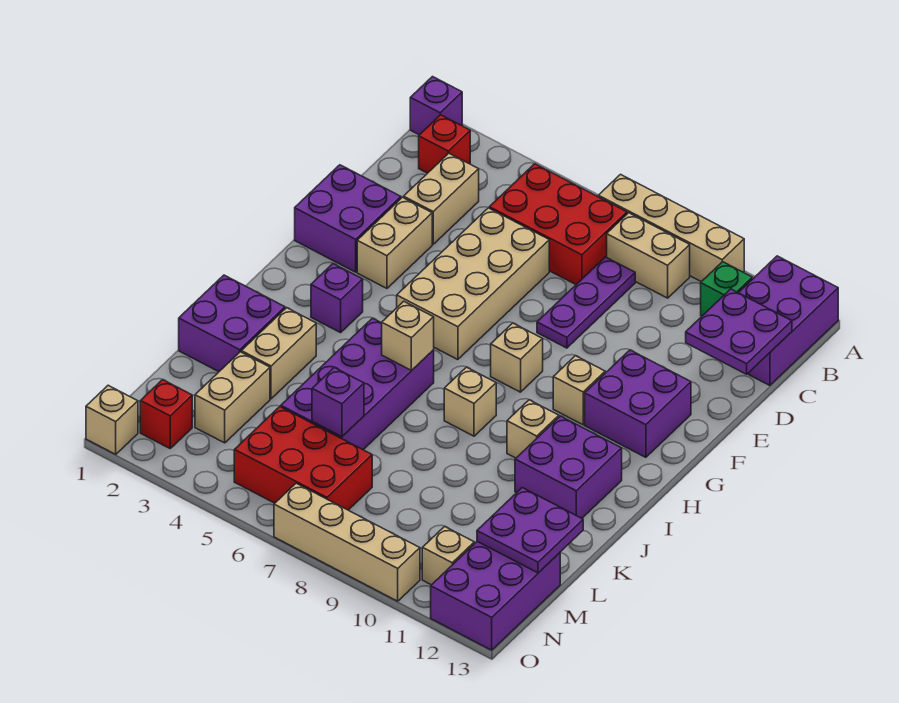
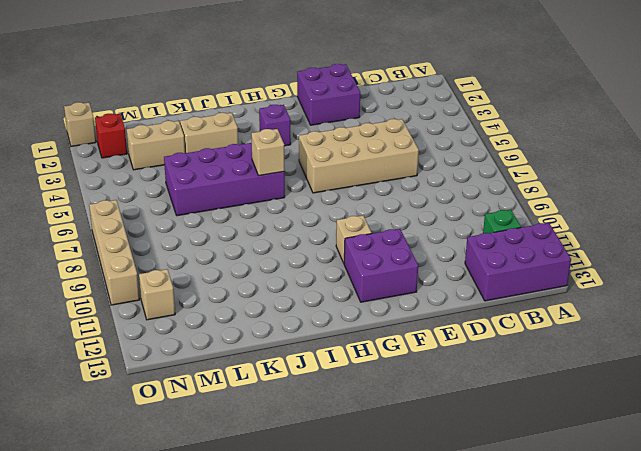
none -> purple brick A1 level 1
none -> tan brick A7:A10 level 1
none -> red brick B2 level 1
none -> red brick B5:C7 level 1

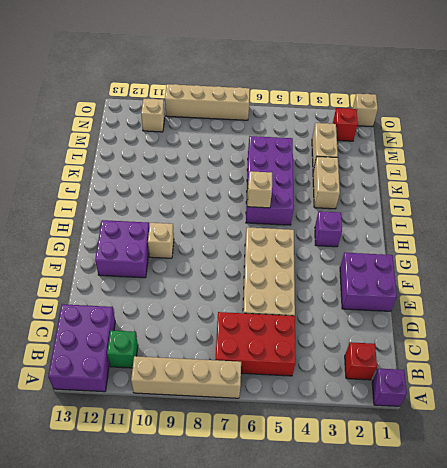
none -> tan brick B8:B9 level 1
none -> tan brick C3:D3 level 1
none -> purple plate C8:E8 level 1
none -> tan brick E3:F3 level 1

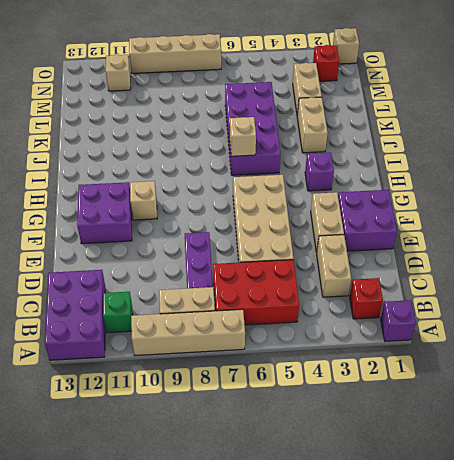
none -> tan brick G8 level 1
none -> tan brick I8 level 1
none -> tan brick I10 level 1
none -> purple brick I11:J12 level 1

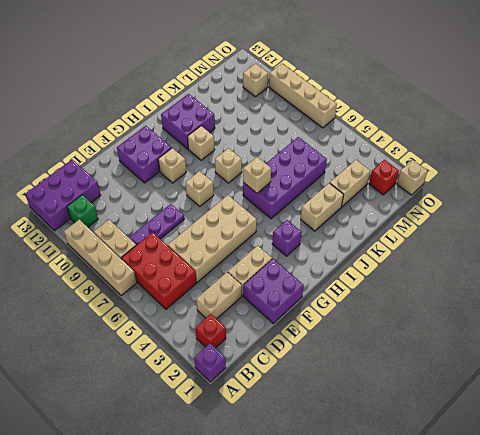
none -> purple brick J1:K2 level 1
none -> red brick M5:N7 level 1
none -> purple brick M12:O13 level 1
none -> purple plate C12:D13 level 2

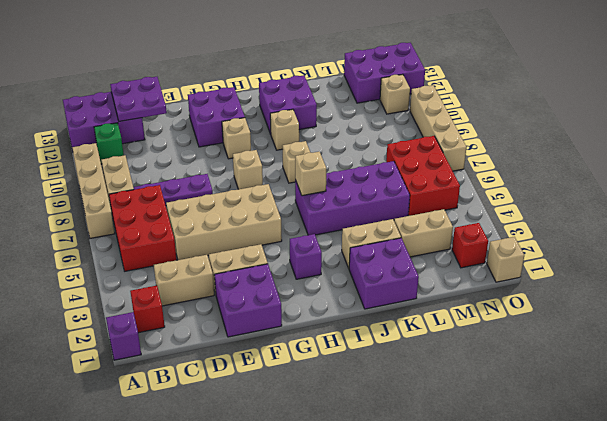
none -> purple brick L6 level 2
none -> purple plate L12:M13 level 2

